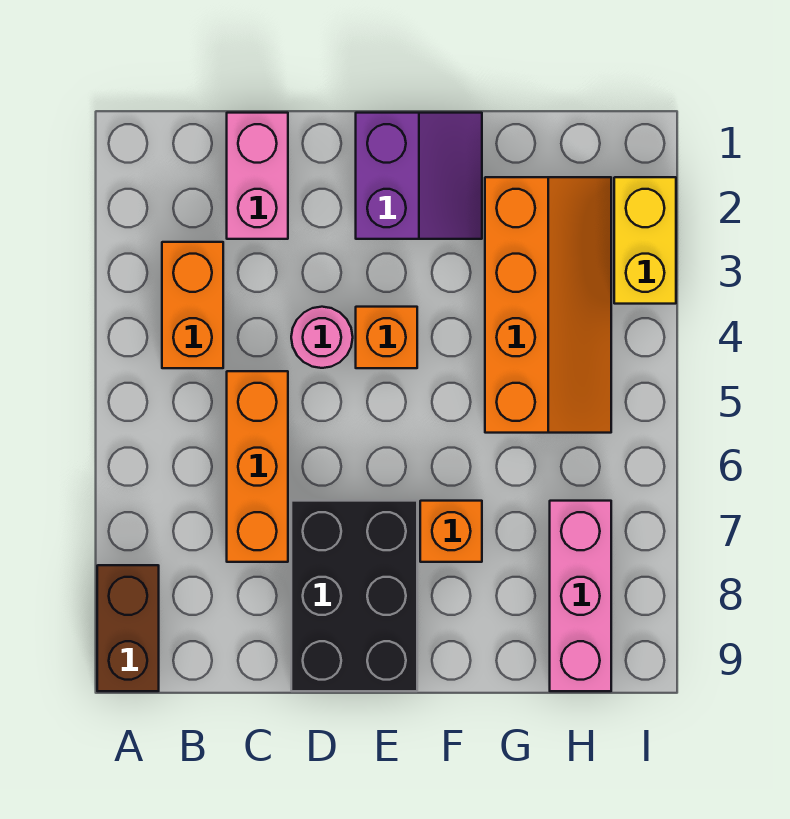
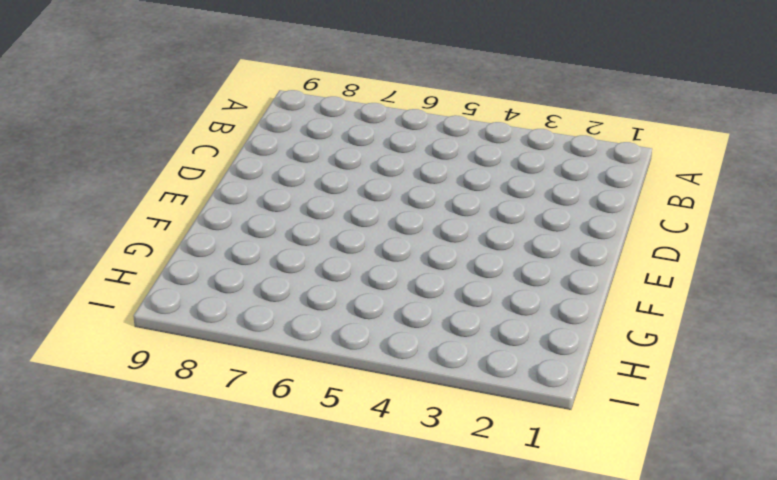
none -> brown brick A8:A9 level 1
none -> orange brick B3:B4 level 1
none -> pink brick C1:C2 level 1

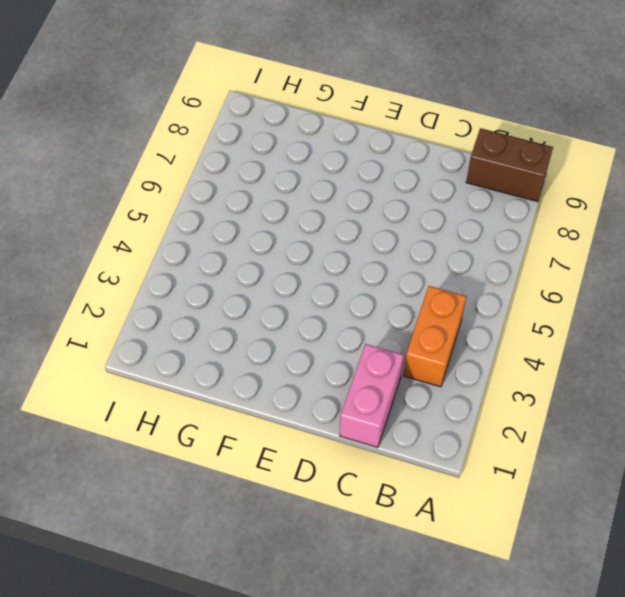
brown brick A9:B9 level 1 -> brown brick A8:A9 level 1
none -> orange brick C5:C7 level 1
none -> pink round brick D4 level 1
none -> black brick D7:E9 level 1

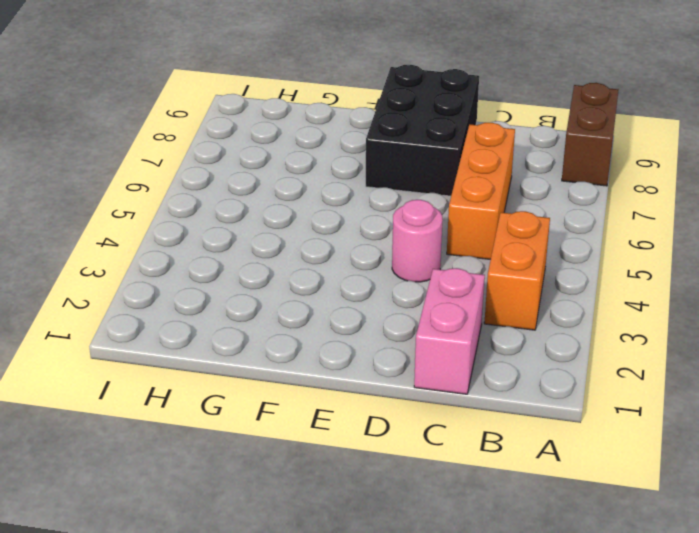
none -> purple slope E1:F2 level 1 top E
none -> orange brick E4 level 1
none -> orange brick F7 level 1

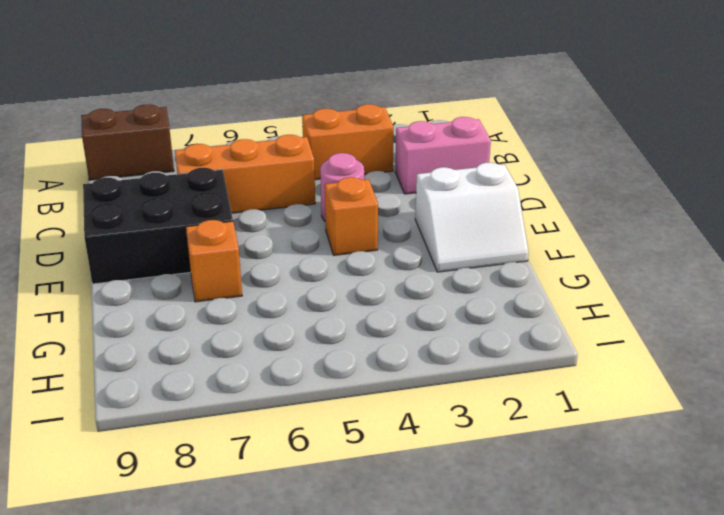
white slope E1:F2 level 1 top E -> purple slope E1:F2 level 1 top E
none -> orange slope G2:H5 level 1 top G
none -> pink brick H7:H9 level 1
none -> yellow brick I2:I3 level 1

